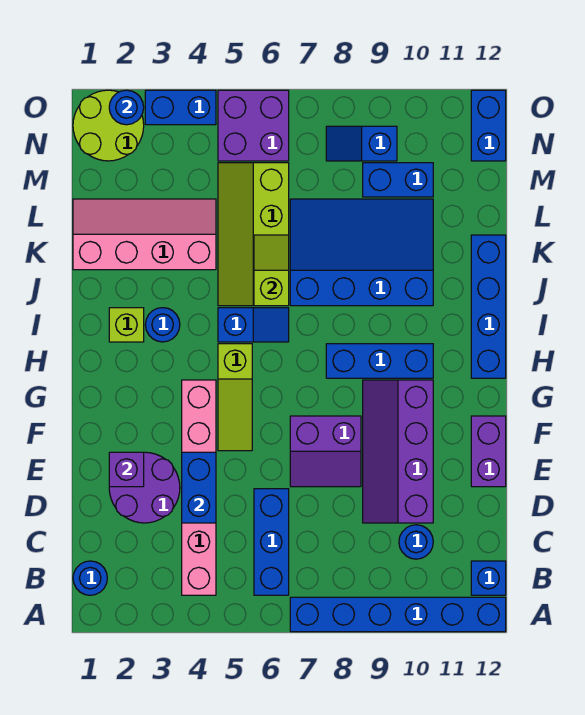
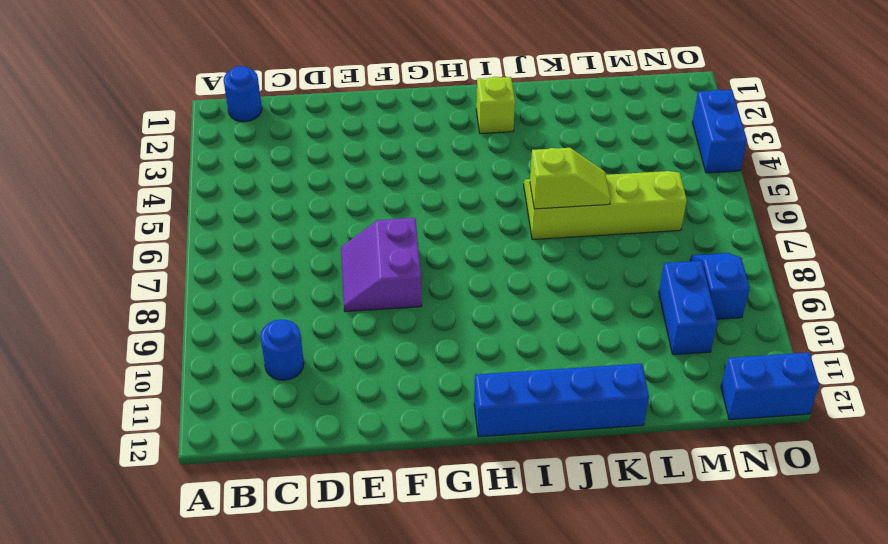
none -> blue brick A7:A12 level 1
none -> pink brick B4:G4 level 1
none -> blue brick B6:D6 level 1

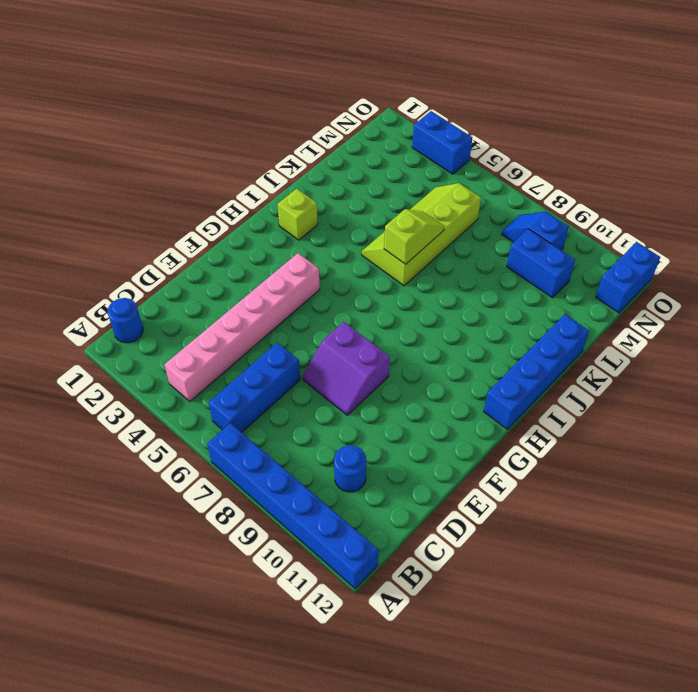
none -> blue brick B12 level 1
none -> purple round brick D2:E3 level 1
none -> purple slope D9:G10 level 1 top 10

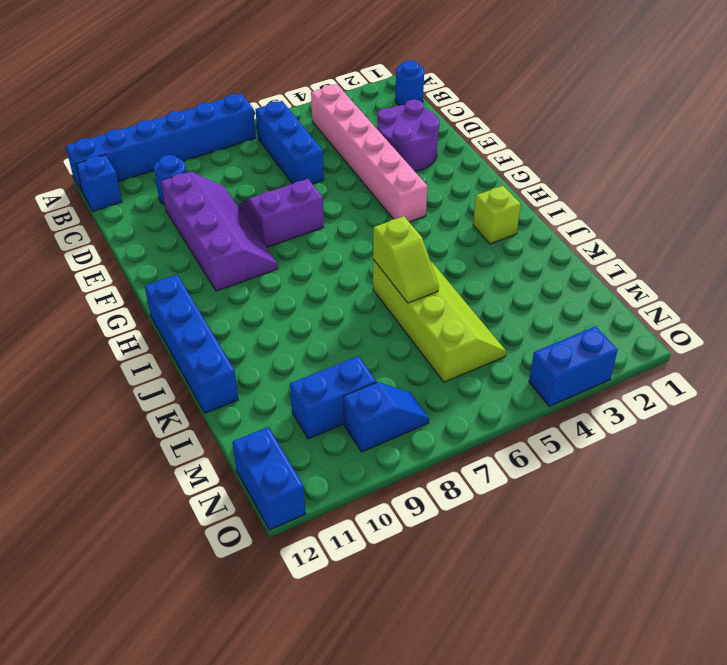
none -> purple brick E12:F12 level 1
none -> lime slope F5:H5 level 1 top H
none -> blue brick H8:H10 level 1

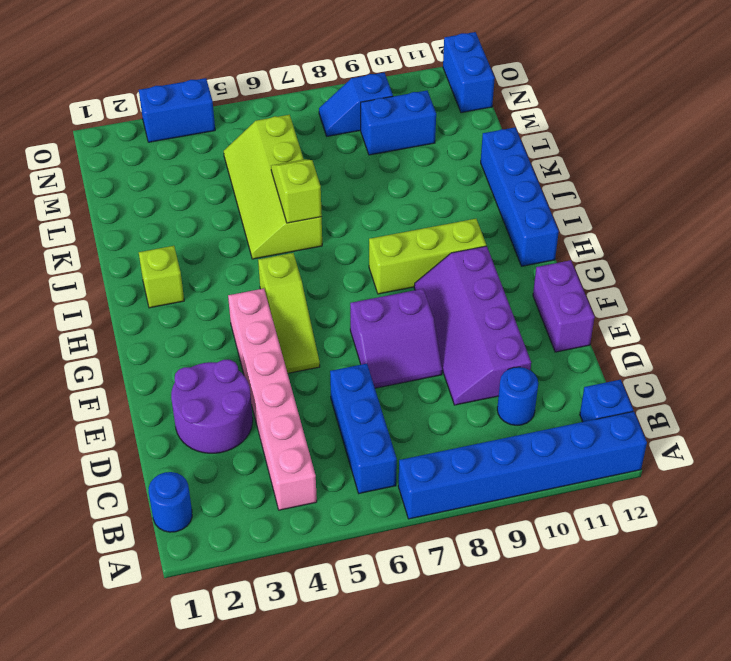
lime brick H8:H10 level 1 -> blue brick H8:H10 level 1
none -> blue round brick I3 level 1
none -> blue slope I5:I6 level 1 top 5
none -> blue slope J7:L10 level 1 top J

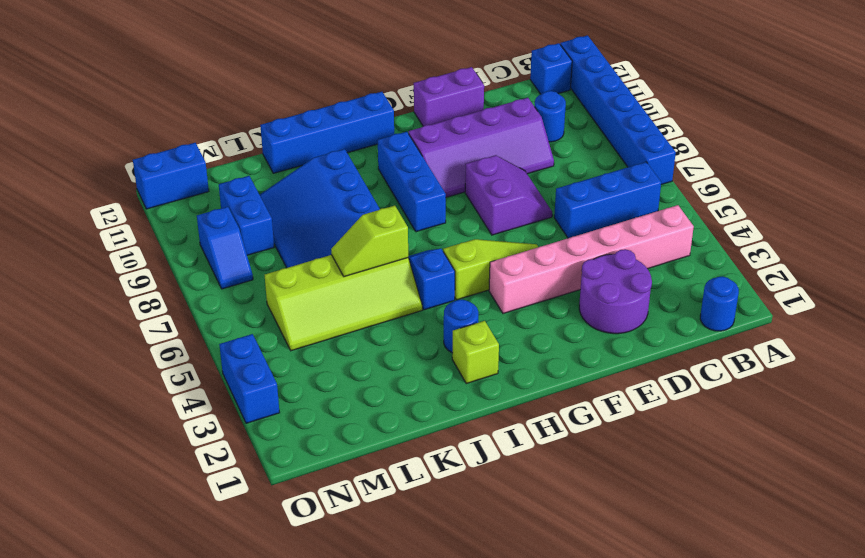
none -> pink slope K1:L4 level 1 top K
none -> lime round brick N1:O2 level 1
none -> purple brick N5:O6 level 1

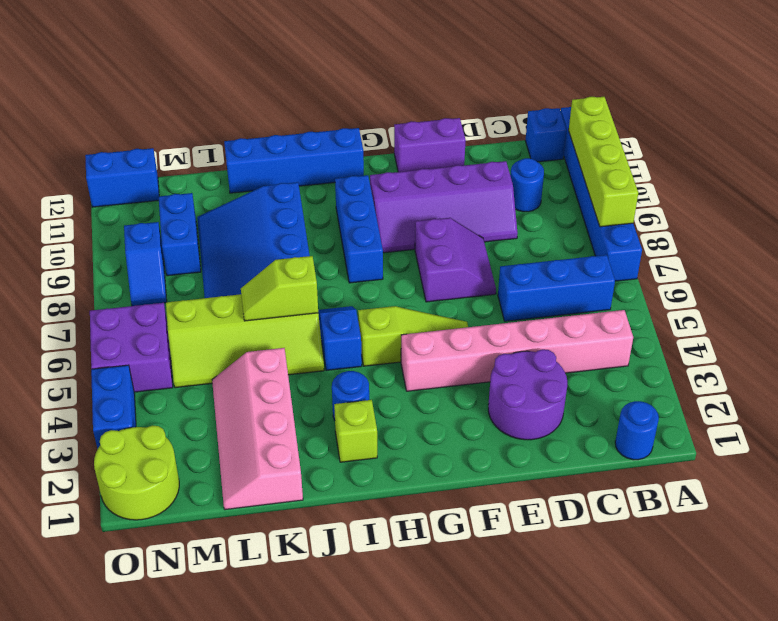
lime brick A8:A11 level 2 -> none
none -> blue brick D4:E4 level 2
none -> purple brick E2 level 2
none -> blue round brick O2 level 2

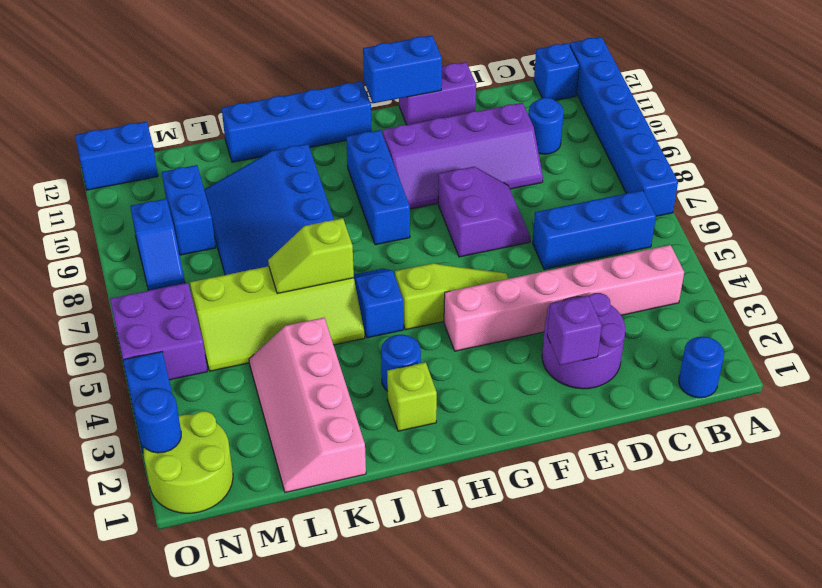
blue brick F12:G12 level 2 -> blue brick D4:E4 level 2

